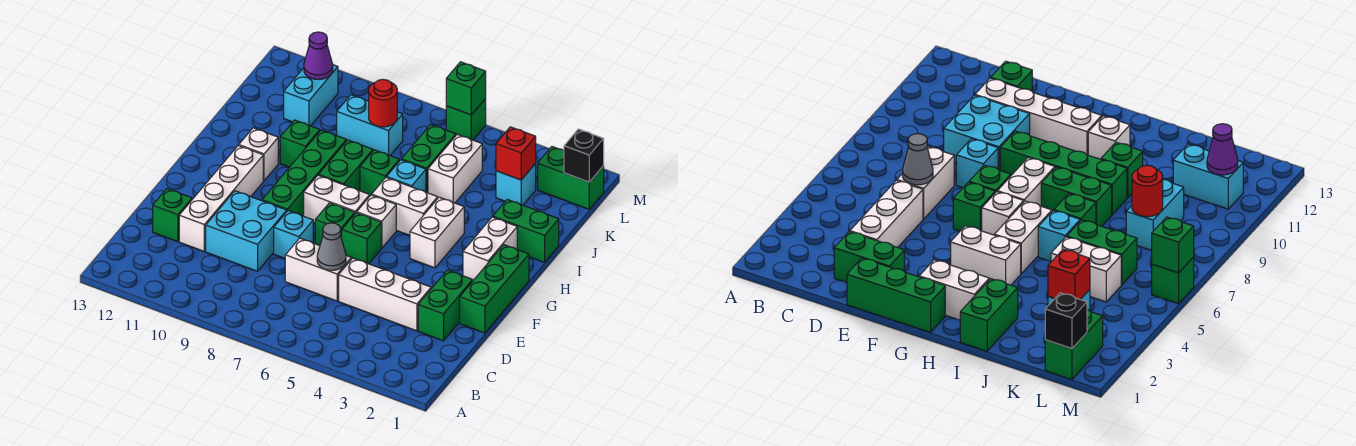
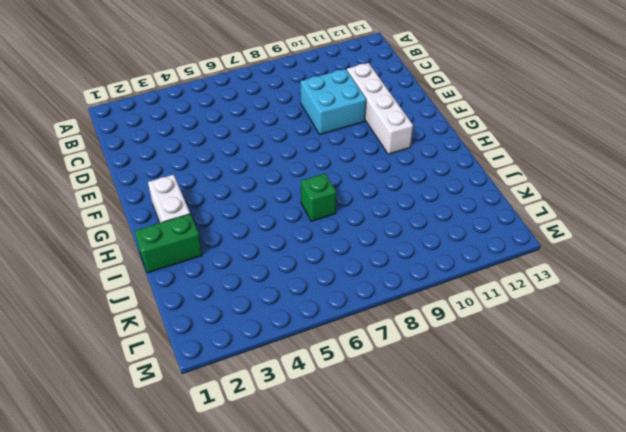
none -> green brick D2:E2 level 1
none -> white brick D3:D5 level 1
none -> white brick D6:D7 level 1
none -> green brick D12 level 1

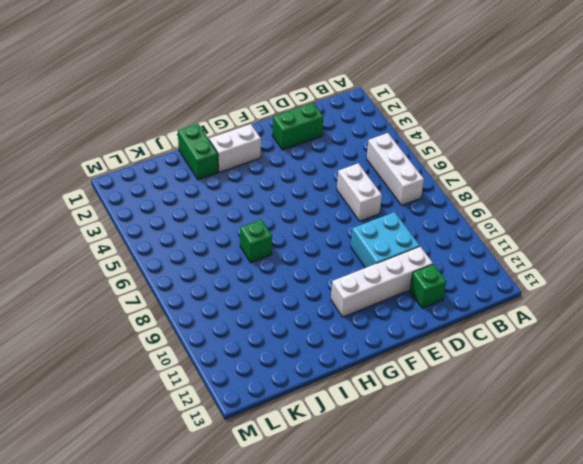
white brick B5:B7 level 1 -> white brick D3:D5 level 1
none -> green brick E1:G1 level 1
none -> cyan brick E8 level 1
none -> green brick F6 level 1
none -> green brick F7 level 1

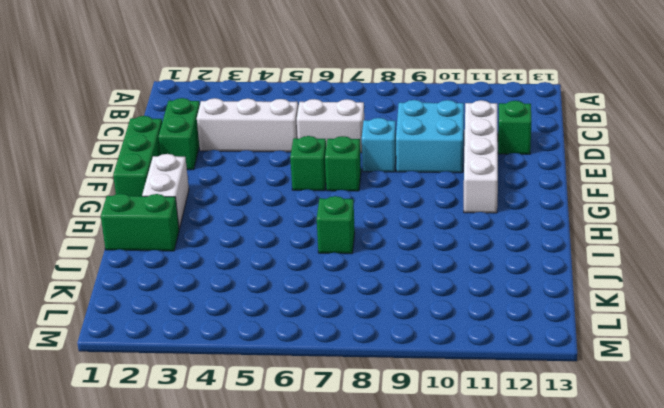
none -> green brick F9:I9 level 1
none -> white brick G4:H4 level 1
none -> white brick G6 level 1
none -> white brick G7:G8 level 1

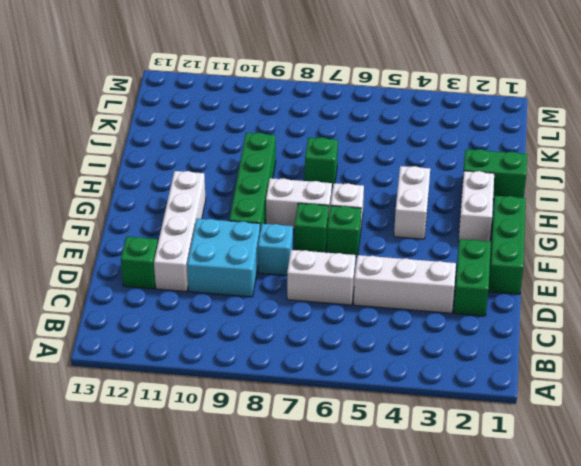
none -> white brick H5:H6 level 1
none -> green brick H8:I8 level 1
none -> white brick H11 level 1
none -> cyan brick I6 level 1

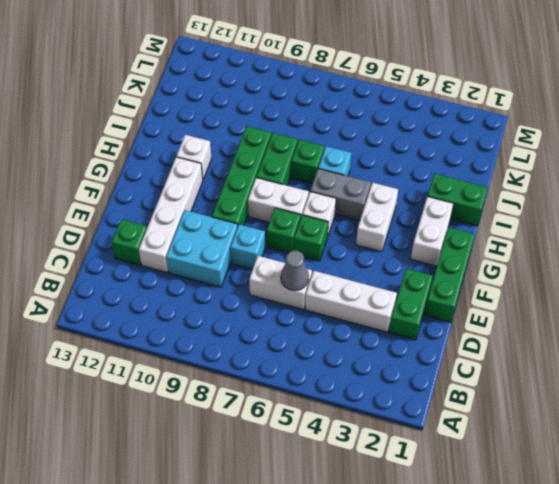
grey brick H5:H6 level 1 -> white brick H5:H6 level 1
none -> green brick I10 level 1
none -> white brick J5:K5 level 1
none -> green brick J6:K6 level 1
none -> cyan brick K3 level 1

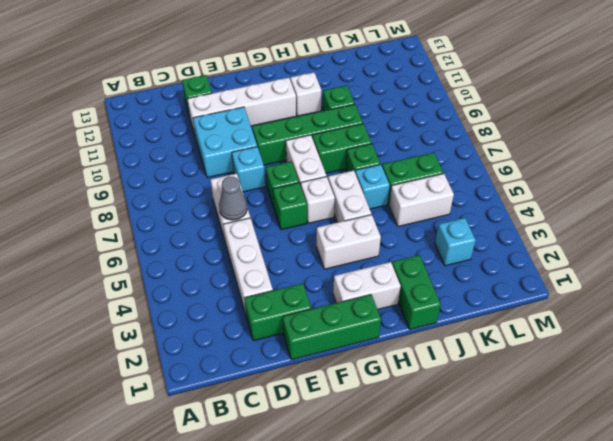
none -> cyan brick K8:K9 level 1
none -> cyan brick K11:L11 level 1
none -> green brick L1:L2 level 1
none -> green brick M6 level 1

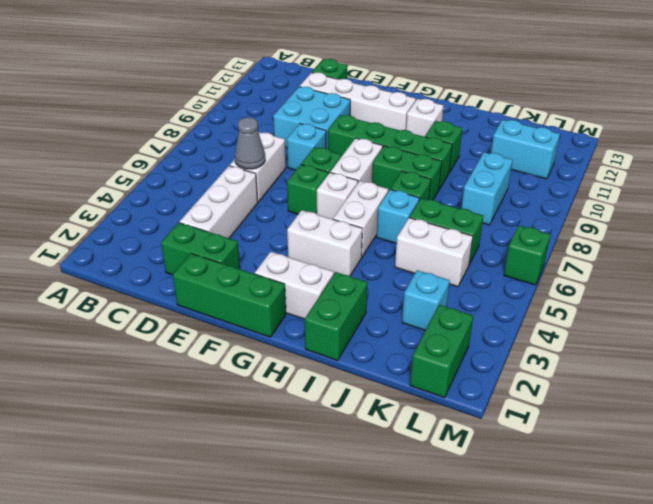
none -> red brick K3 level 2
none -> red round brick K8 level 2
none -> black brick L1 level 2
none -> purple cone L11 level 2

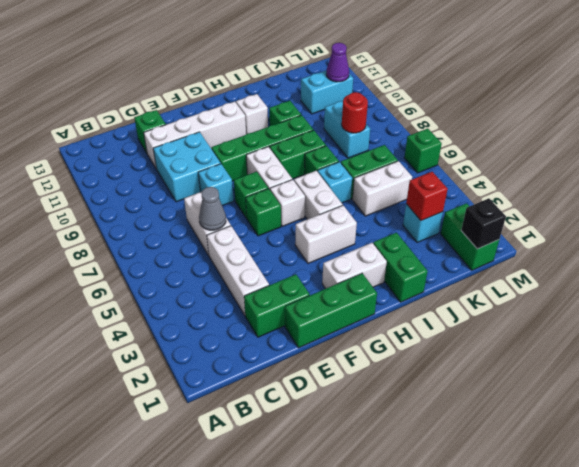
none -> green brick M6 level 2

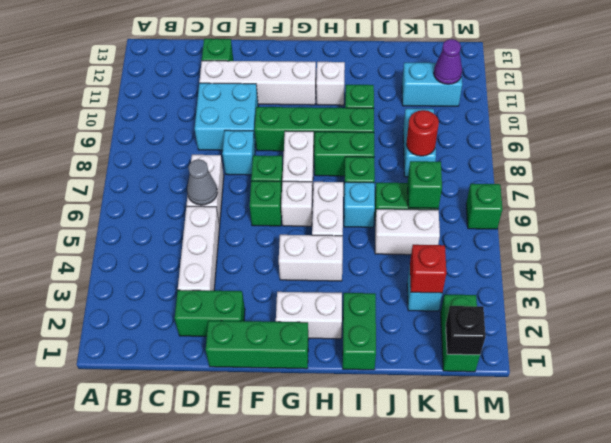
green brick K6 level 2 -> green brick M6 level 2

